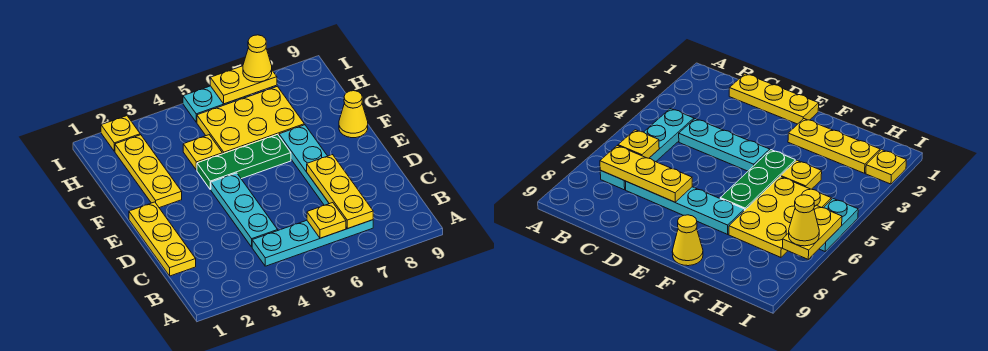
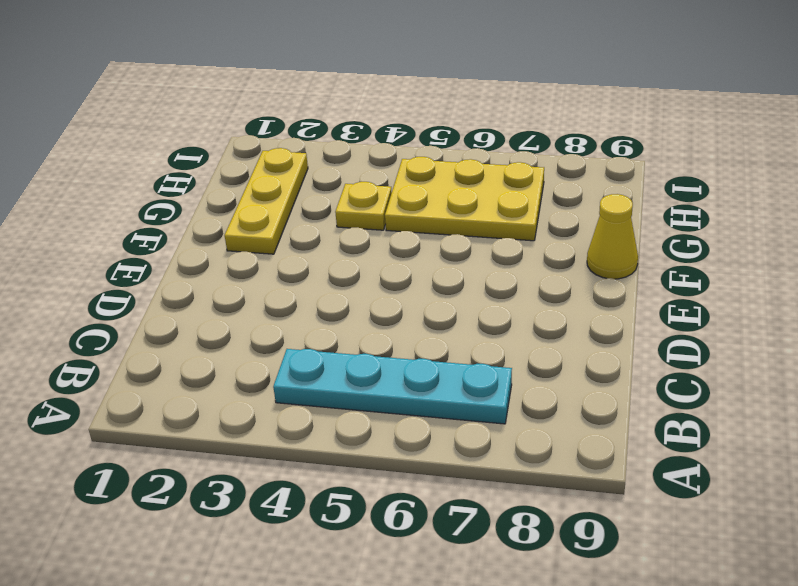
none -> yellow plate C1:E1 level 1
none -> cyan plate C4:E4 level 1
none -> cyan plate C7:F7 level 1

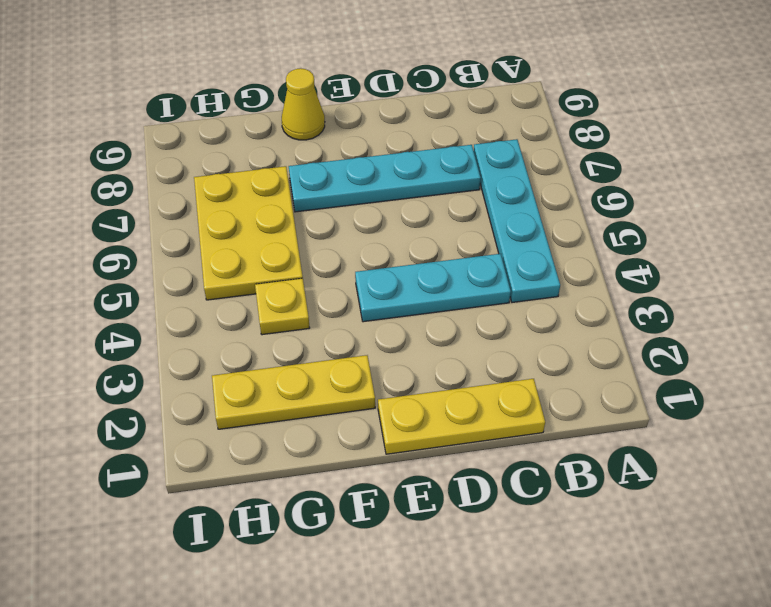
none -> green plate F4:F6 level 1
none -> yellow plate I2 level 1
none -> cyan plate I5:I6 level 1

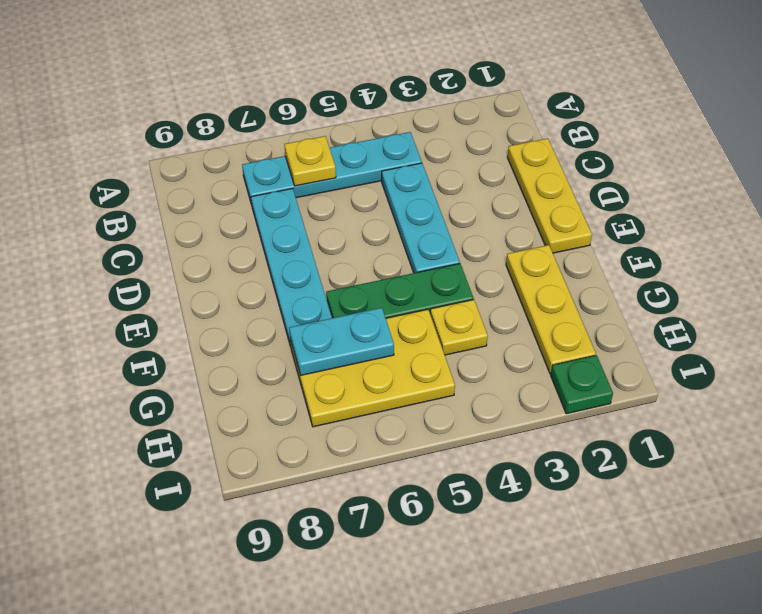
cyan plate G6:G7 level 2 -> cyan plate I5:I6 level 1
green plate I2 level 1 -> yellow plate I2 level 1
none -> yellow cone F9 level 1
none -> yellow plate B7:D7 level 2
none -> yellow plate I6:I7 level 2

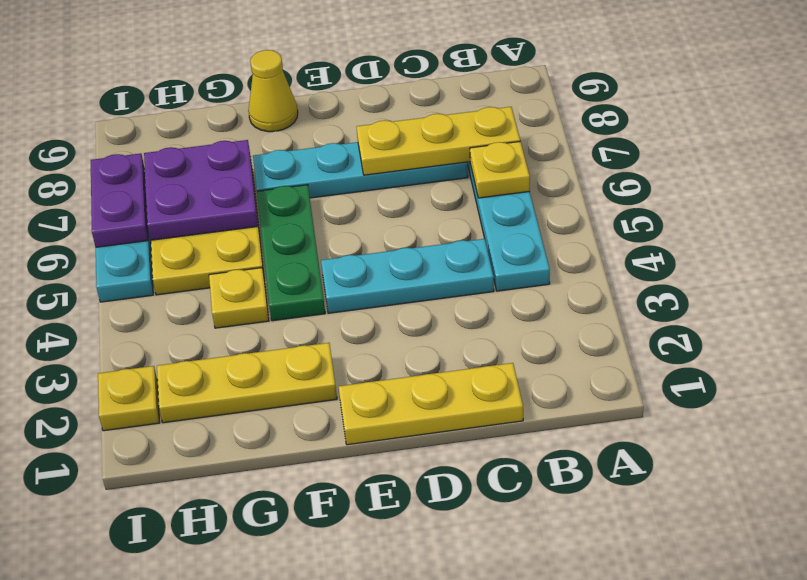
purple plate G6:H7 level 2 -> none
purple plate I6:I7 level 2 -> yellow plate I6:I7 level 2
none -> yellow cone I7 level 3

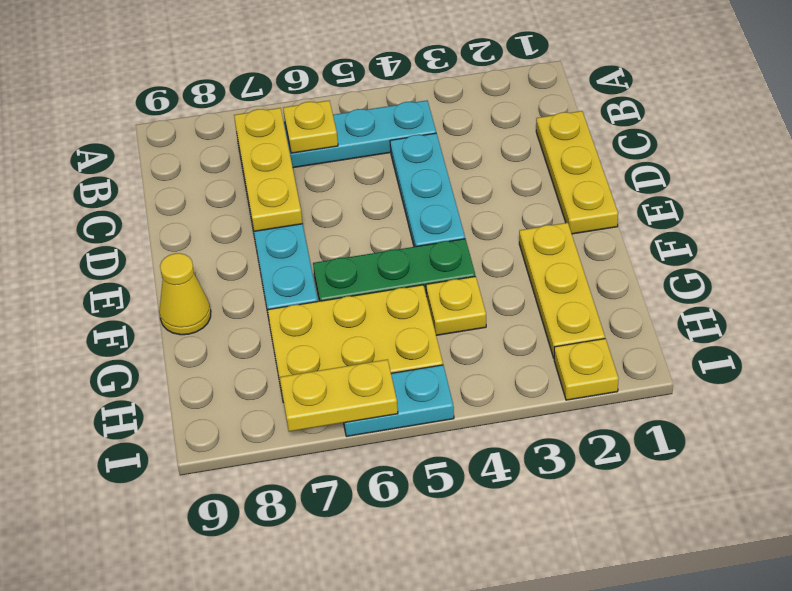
none -> yellow cone I7 level 3

